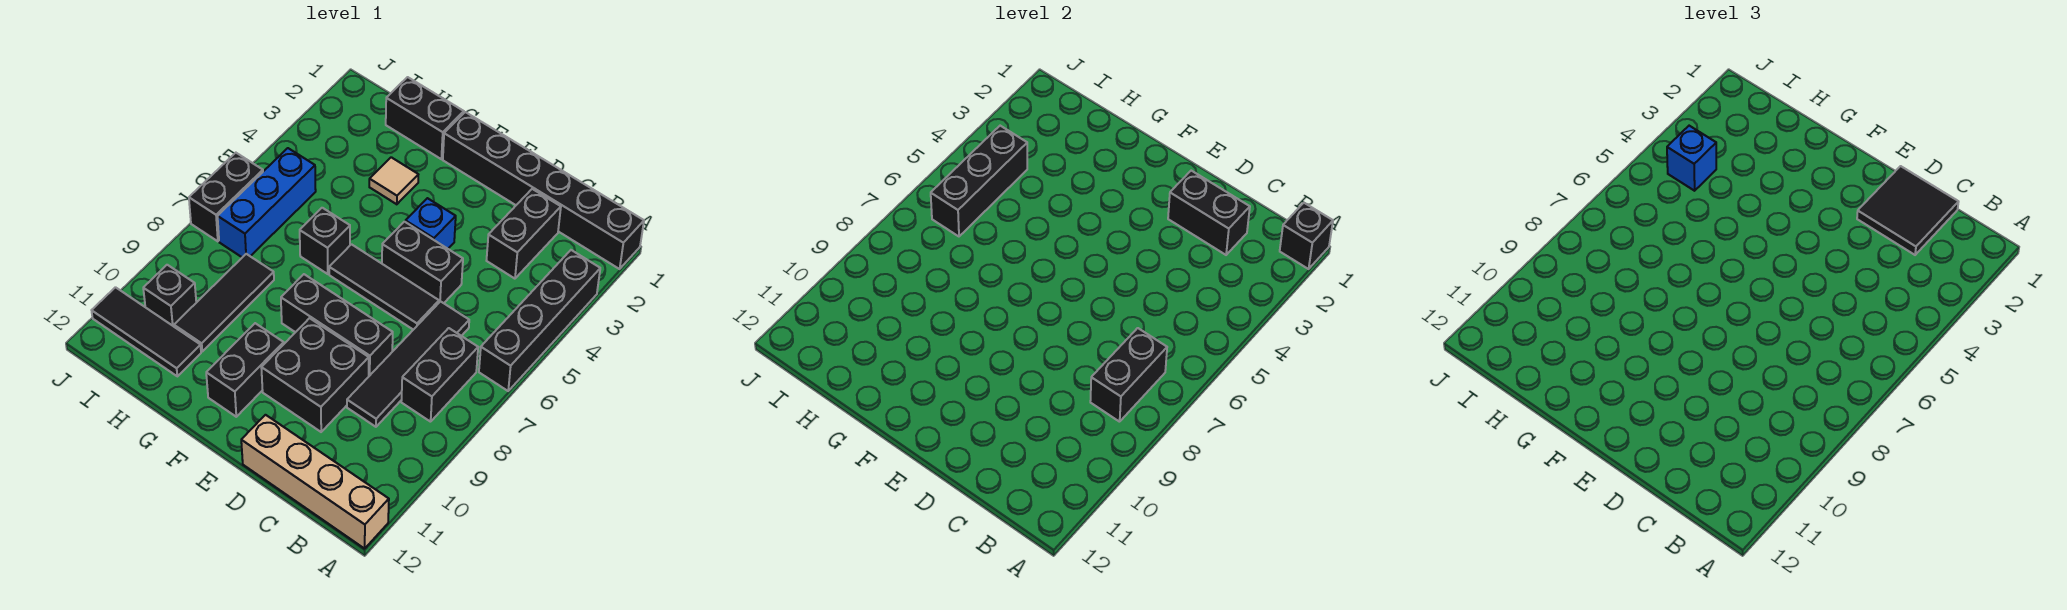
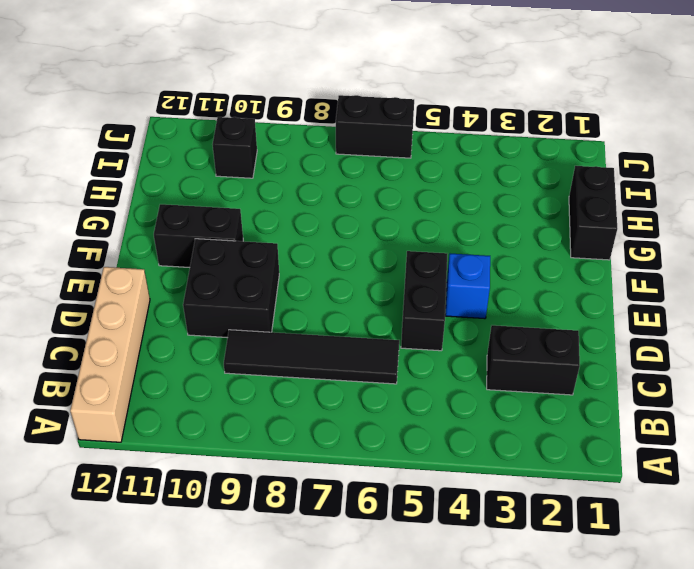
none -> black brick A1:F1 level 1
none -> black brick A3:A6 level 1
none -> black brick B7:B8 level 1

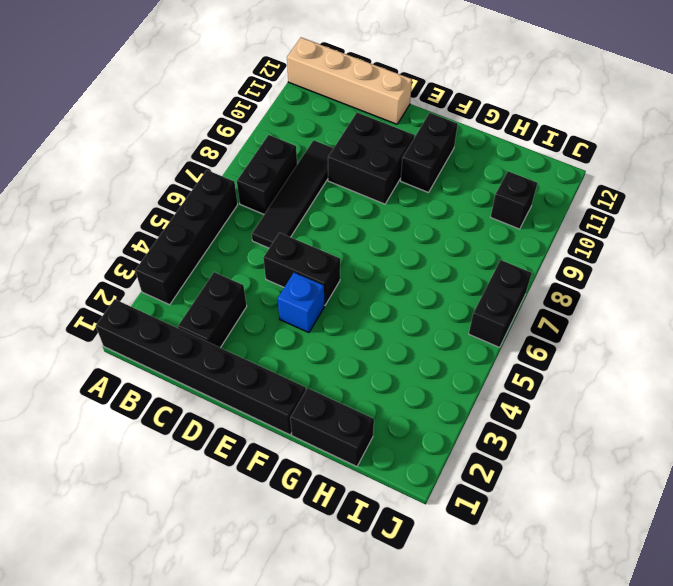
none -> black tile D6:F6 level 1
none -> black brick D8:F8 level 1
none -> tan tile G3 level 1

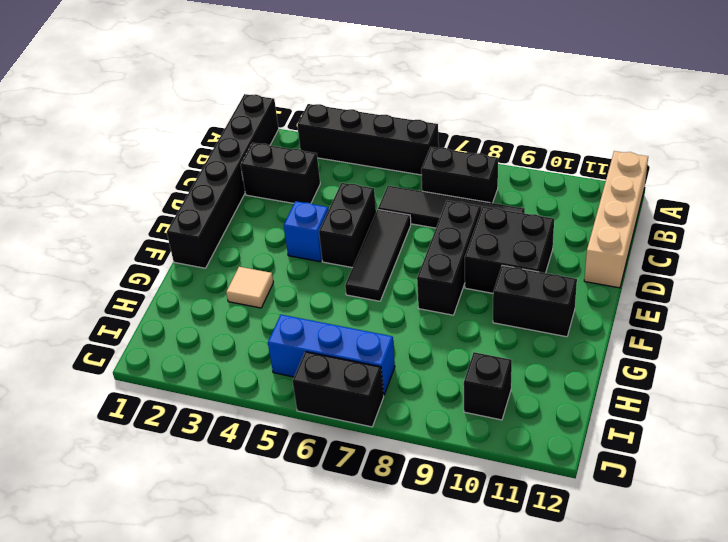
none -> black brick G1:H1 level 1
none -> black brick G6 level 1
none -> black tile H8:H10 level 1

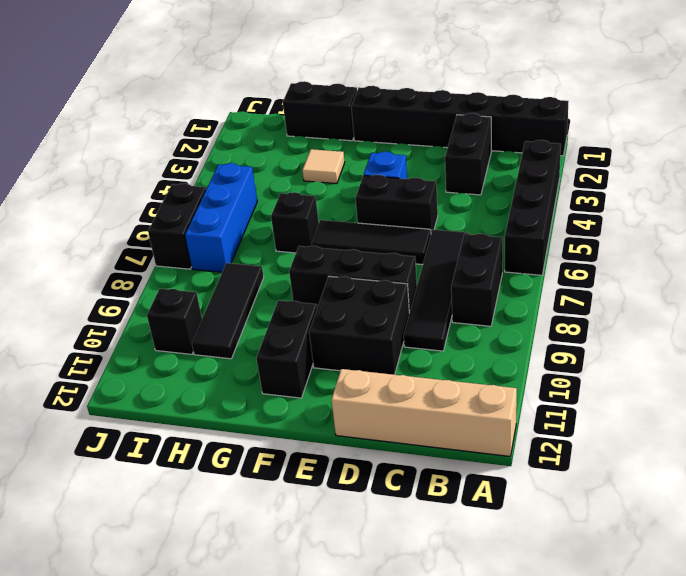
none -> black tile H11:J11 level 1
none -> black brick A1 level 2
none -> black brick B7:B8 level 2

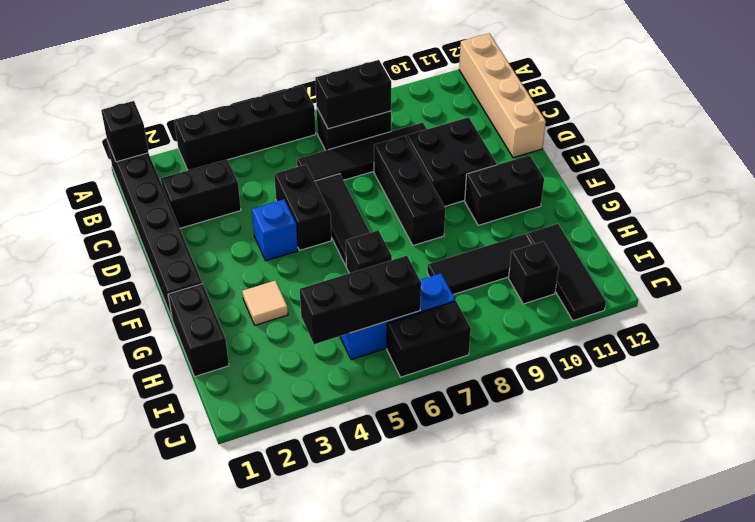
none -> black brick C2:D2 level 2
none -> black tile C1:D2 level 3
none -> blue brick I4 level 3

